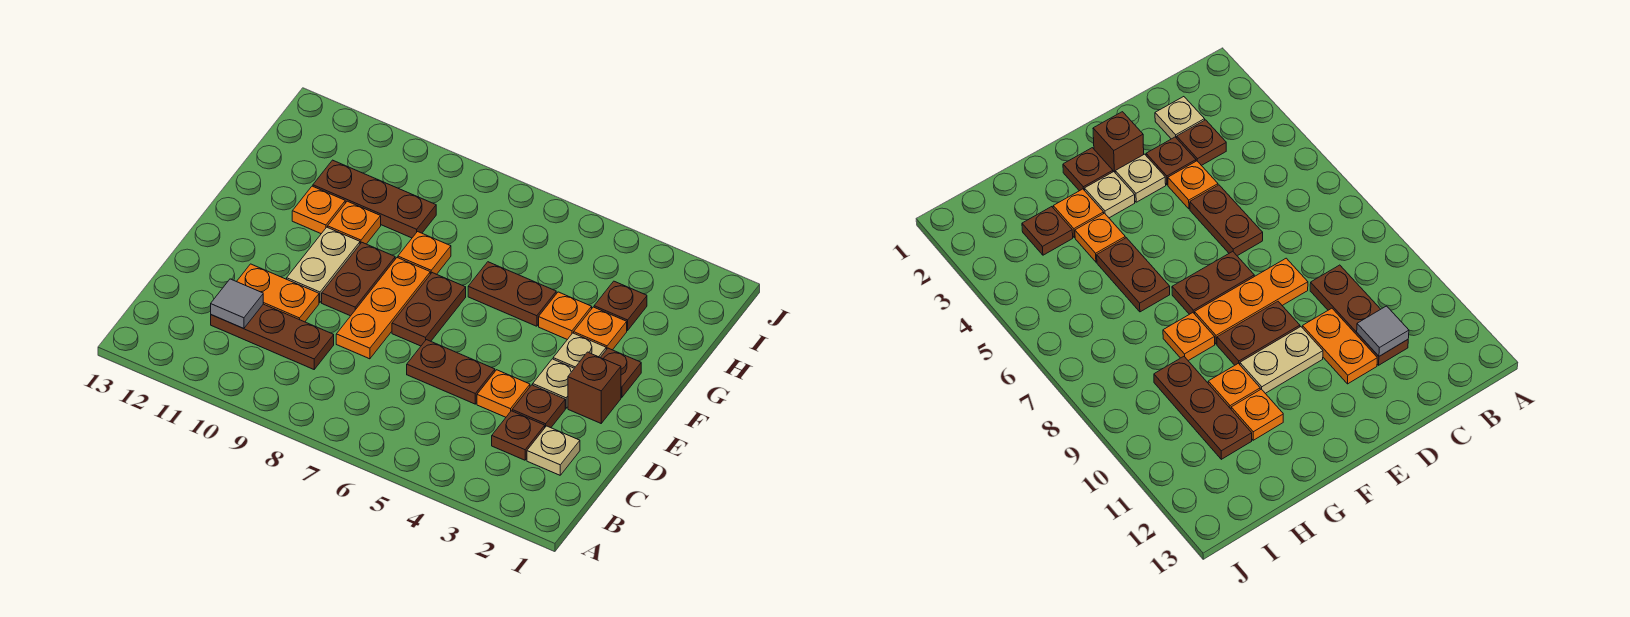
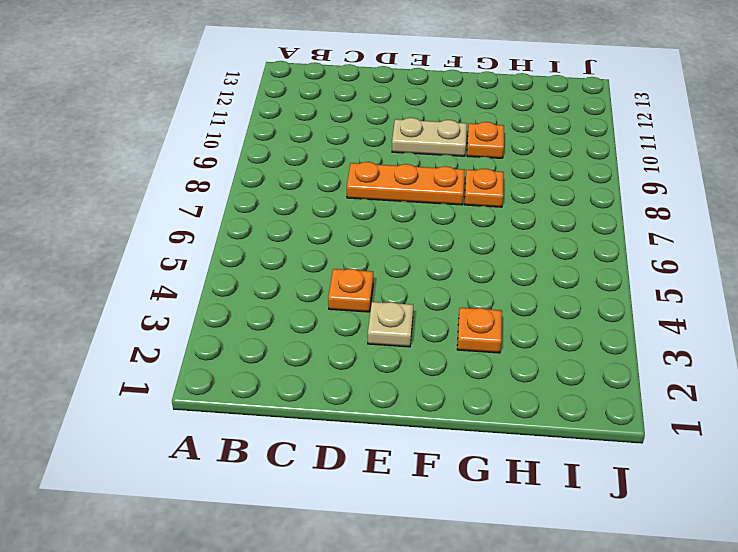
none -> tan plate C2 level 1
none -> brown plate C3 level 1
none -> brown plate C9:C11 level 1

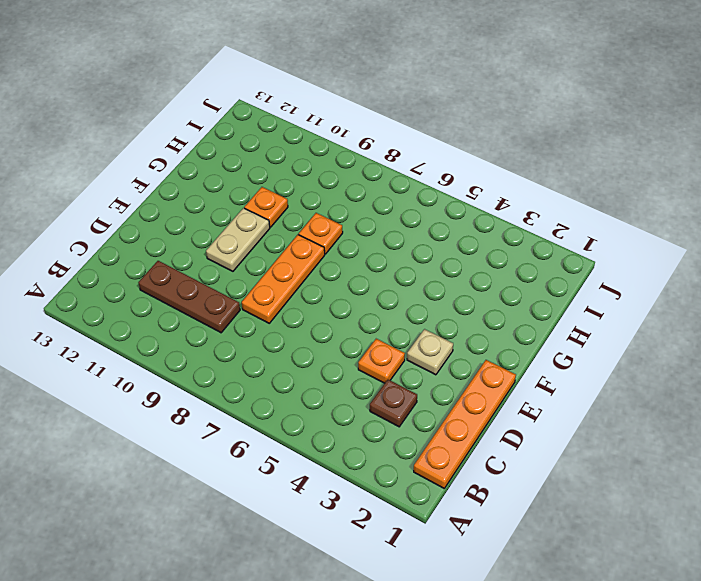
orange plate B1:E1 level 1 -> none
none -> tan plate C2 level 1
none -> brown plate D3 level 1
none -> brown plate D5:D6 level 1

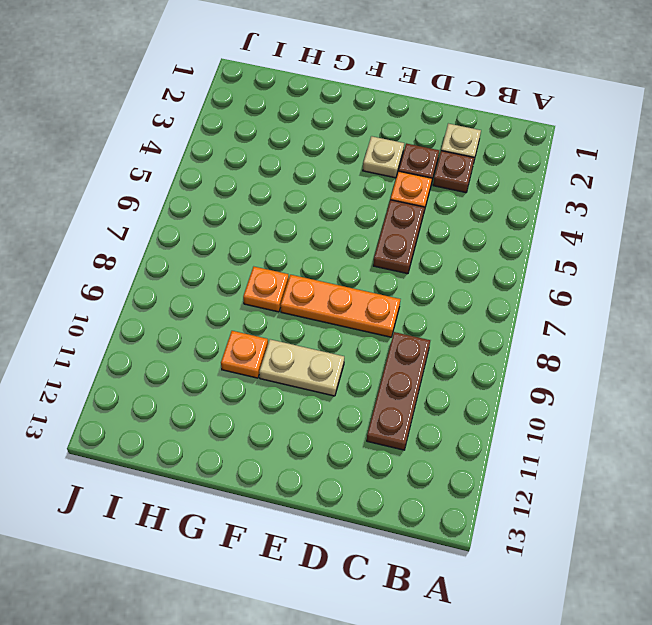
none -> orange plate D10:D11 level 1
none -> brown brick E2 level 1
none -> brown plate E7:F7 level 1

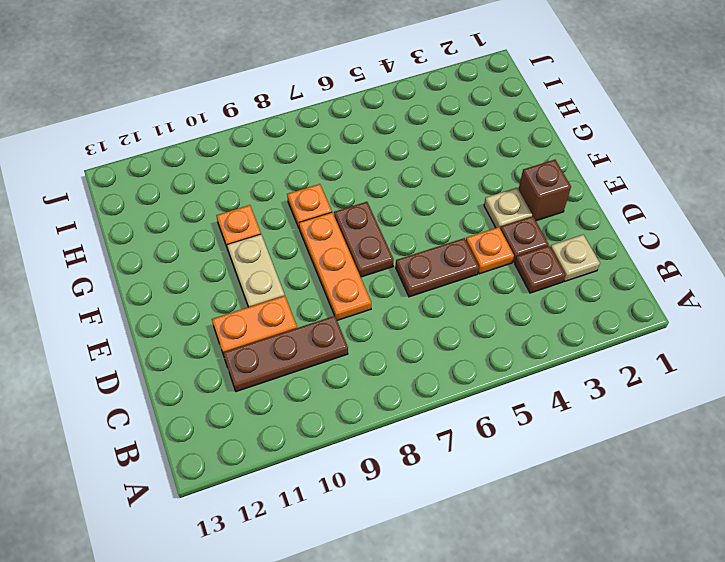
none -> brown plate E9:F9 level 1
none -> brown plate F2 level 1
none -> tan plate F3 level 1

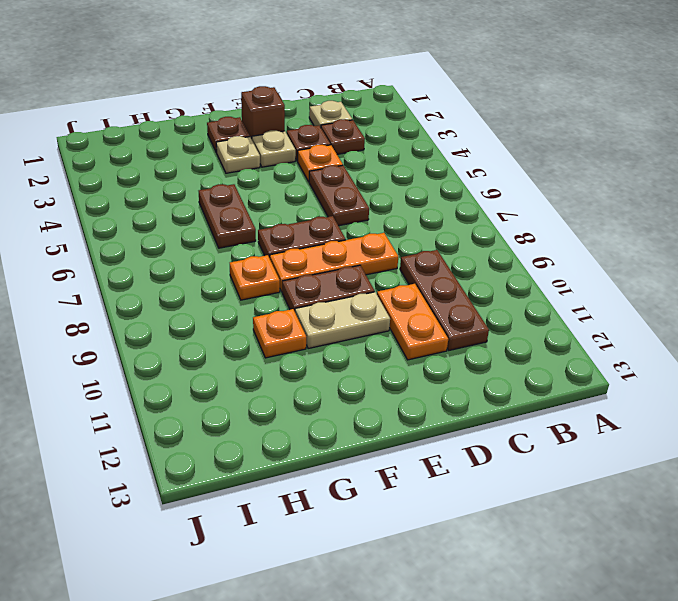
none -> orange plate G3 level 1
none -> orange plate G4 level 1
none -> orange plate G11 level 1

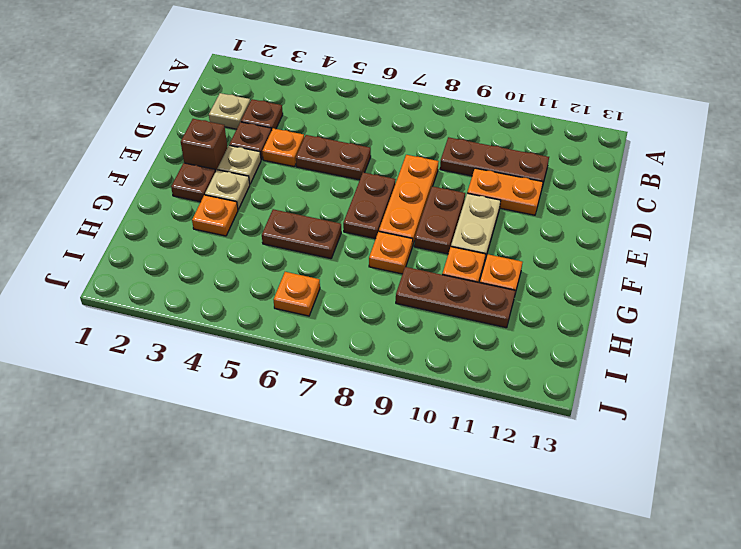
orange plate I6 level 1 -> orange plate G4 level 1
none -> brown plate H3 level 1
none -> grey tile C11 level 2

